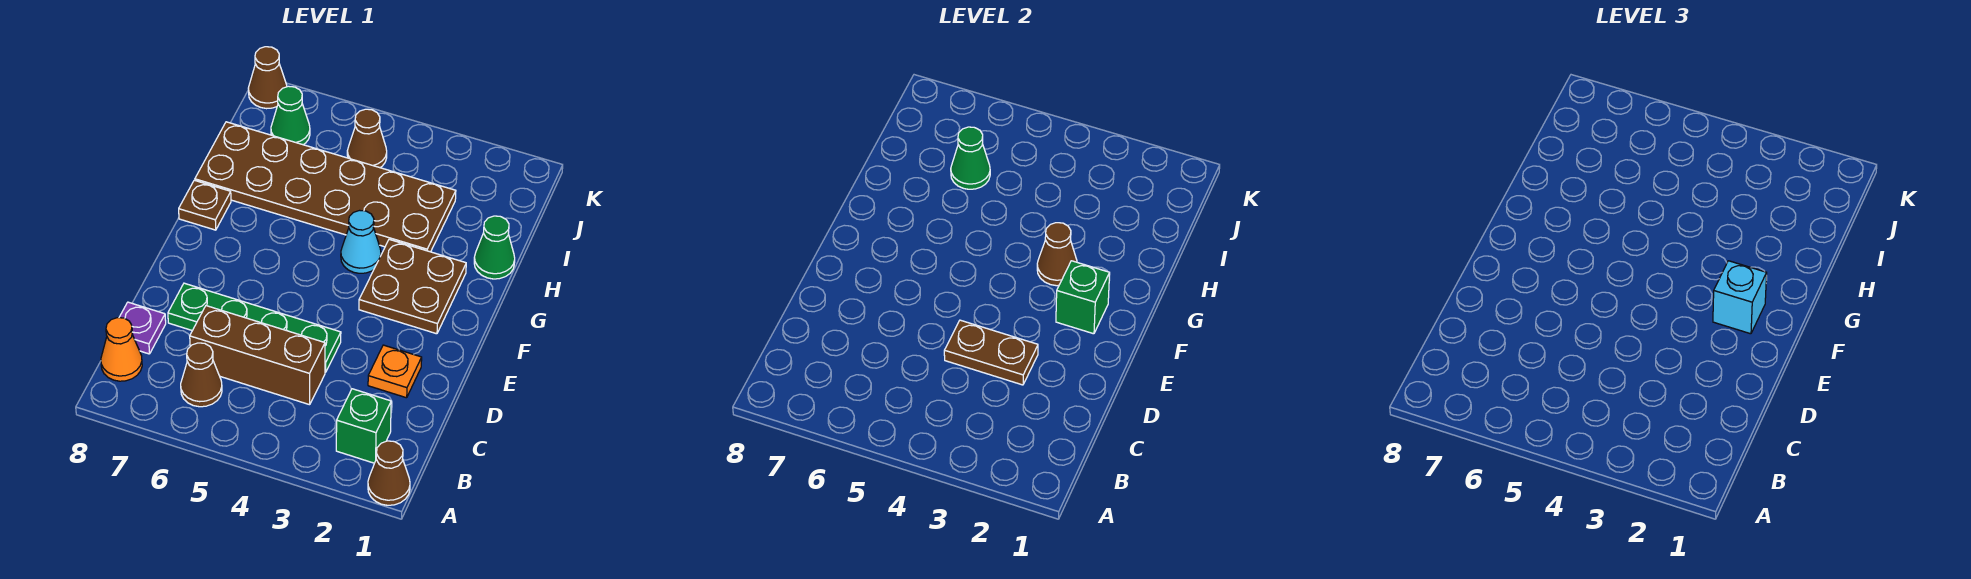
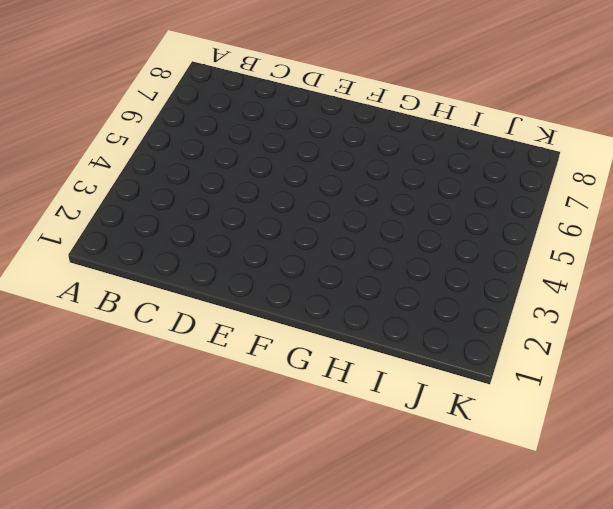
none -> brown cone A1 level 1
none -> green brick B2 level 1
none -> brown cone B6 level 1

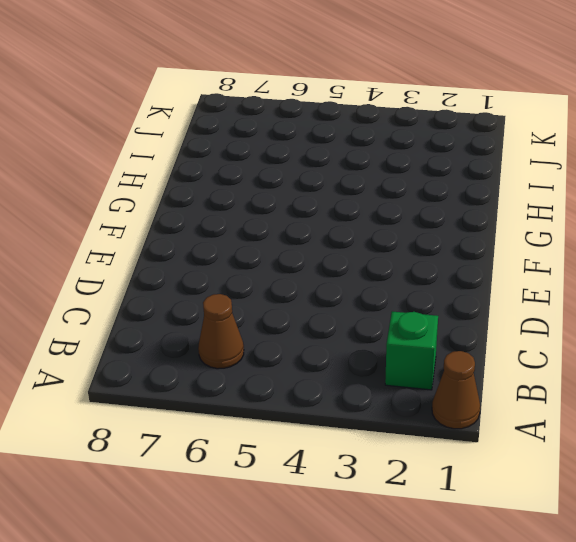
none -> orange cone B8 level 1
none -> brown brick C4:C6 level 1
none -> purple plate C8 level 1

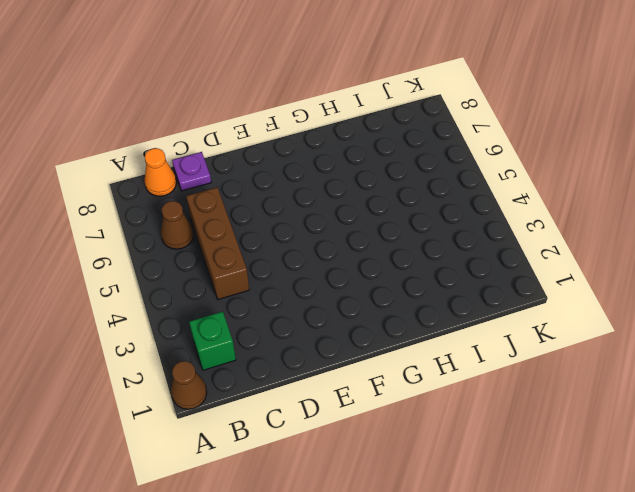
none -> orange plate D2 level 1
none -> green plate D4:D7 level 1
none -> brown plate F2:G3 level 1

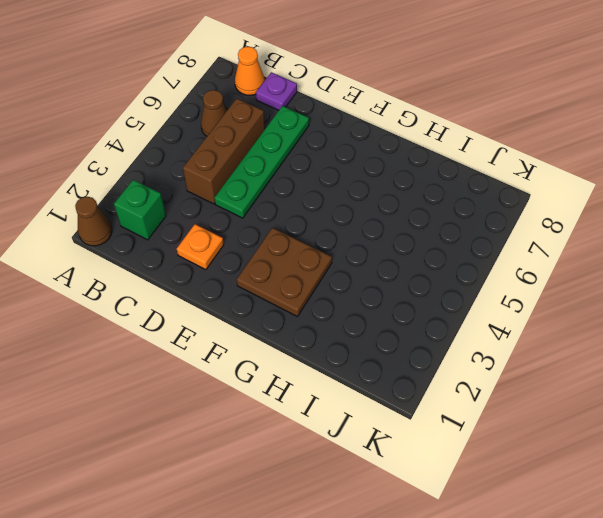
none -> cyan cone G4 level 1
none -> brown plate G8 level 1
none -> green cone H1 level 1

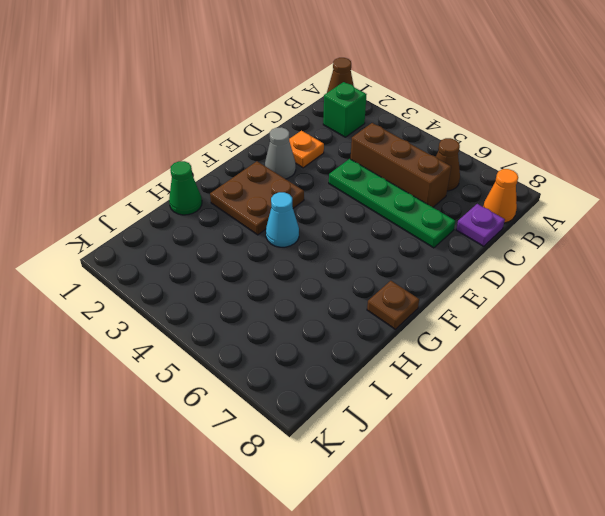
grey cone E2 level 1 -> none
none -> brown plate H3:I8 level 1
none -> brown cone J5 level 1
none -> green cone J7 level 1

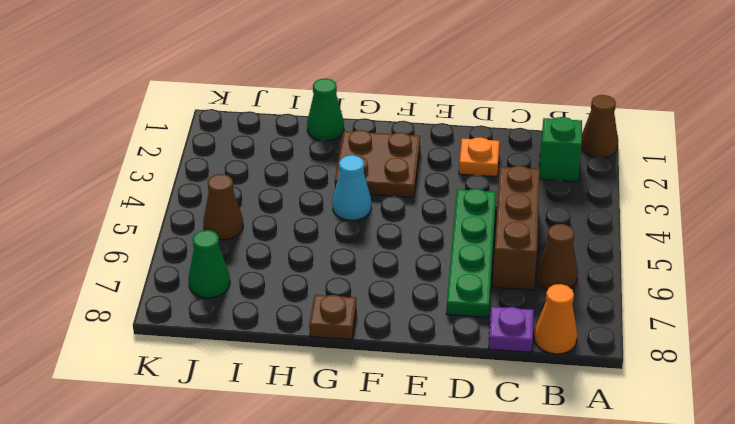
none -> brown plate H3:I8 level 1
none -> brown cone K8 level 1
none -> brown plate D3:D4 level 2

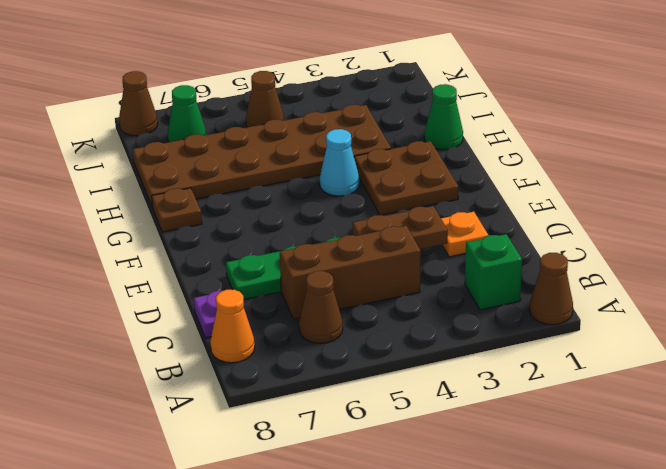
none -> green brick F2 level 2
none -> brown cone G3 level 2
none -> green cone I6 level 2

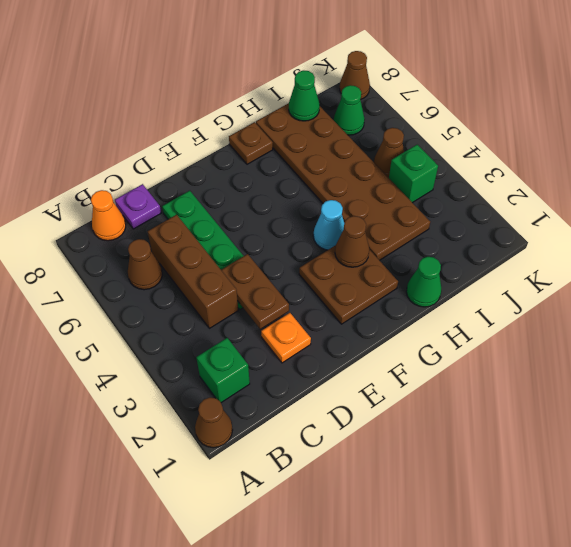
green cone I8 level 2 -> green cone I6 level 2
green brick J4 level 1 -> green brick F2 level 2
none -> cyan brick F2 level 3

